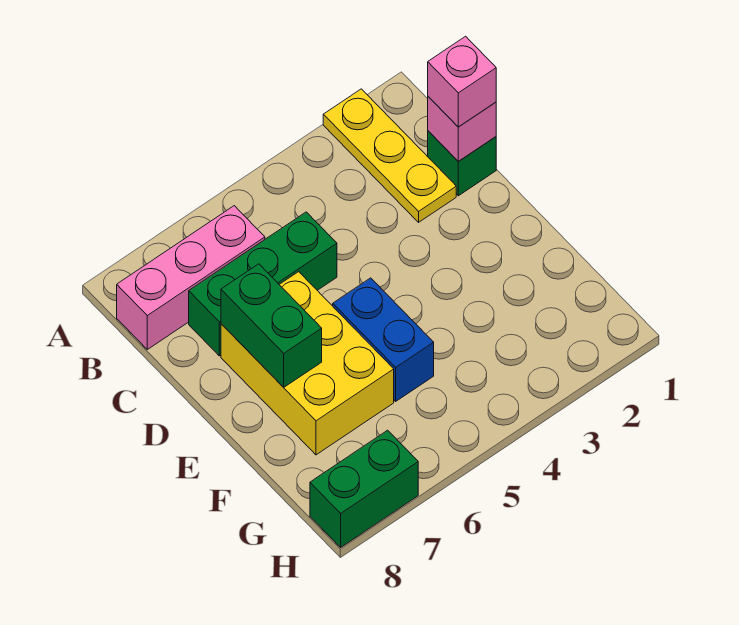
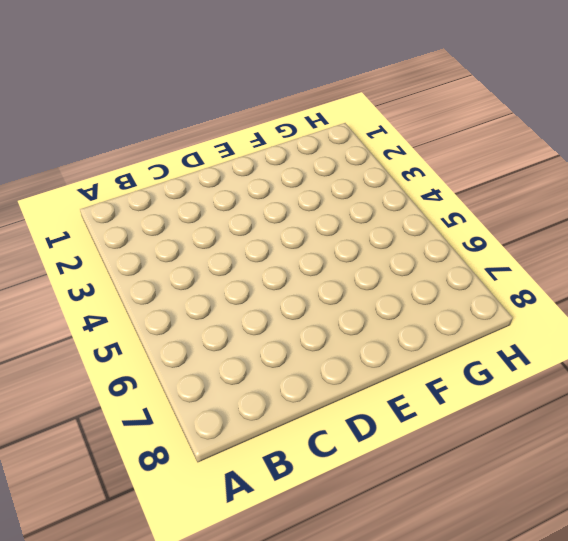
none -> yellow plate A2:C2 level 1
none -> pink brick B6:B8 level 1

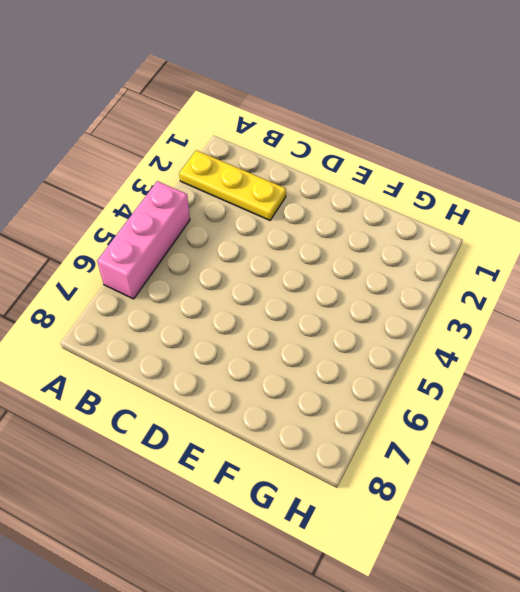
pink brick A4:A6 level 1 -> pink brick B6:B8 level 1
none -> green brick C1 level 1
none -> green brick C5:C7 level 1

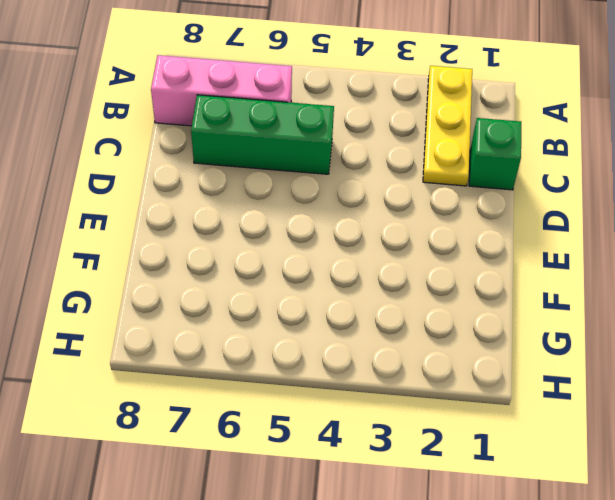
none -> yellow brick D6:F7 level 1
none -> blue brick E5:F5 level 1

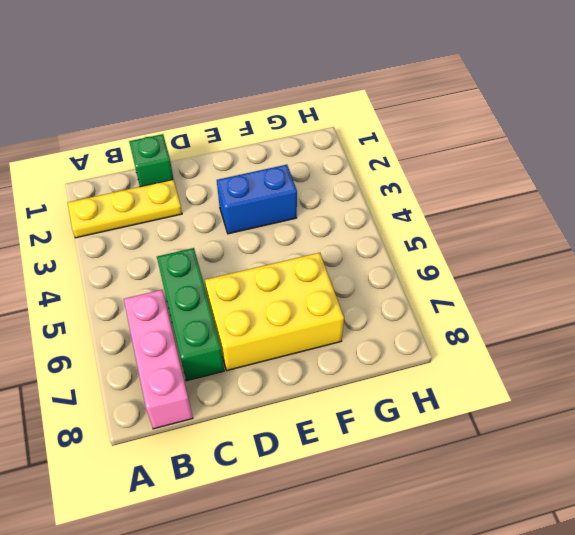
blue brick E3:F3 level 1 -> blue brick E5:F5 level 1
none -> green brick H7:H8 level 1
none -> pink brick C1 level 2

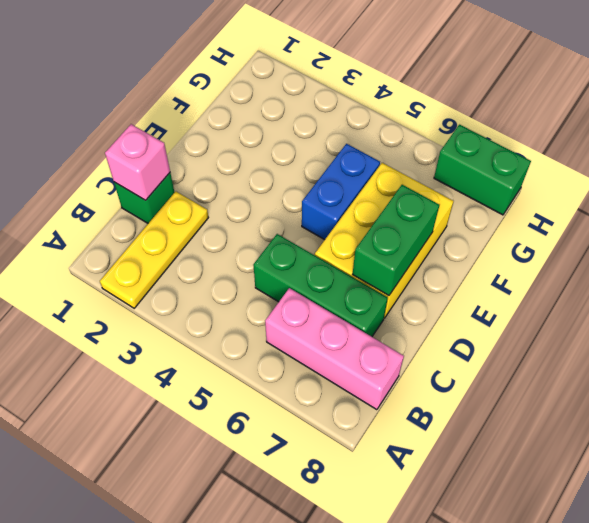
none -> pink brick C1 level 3

